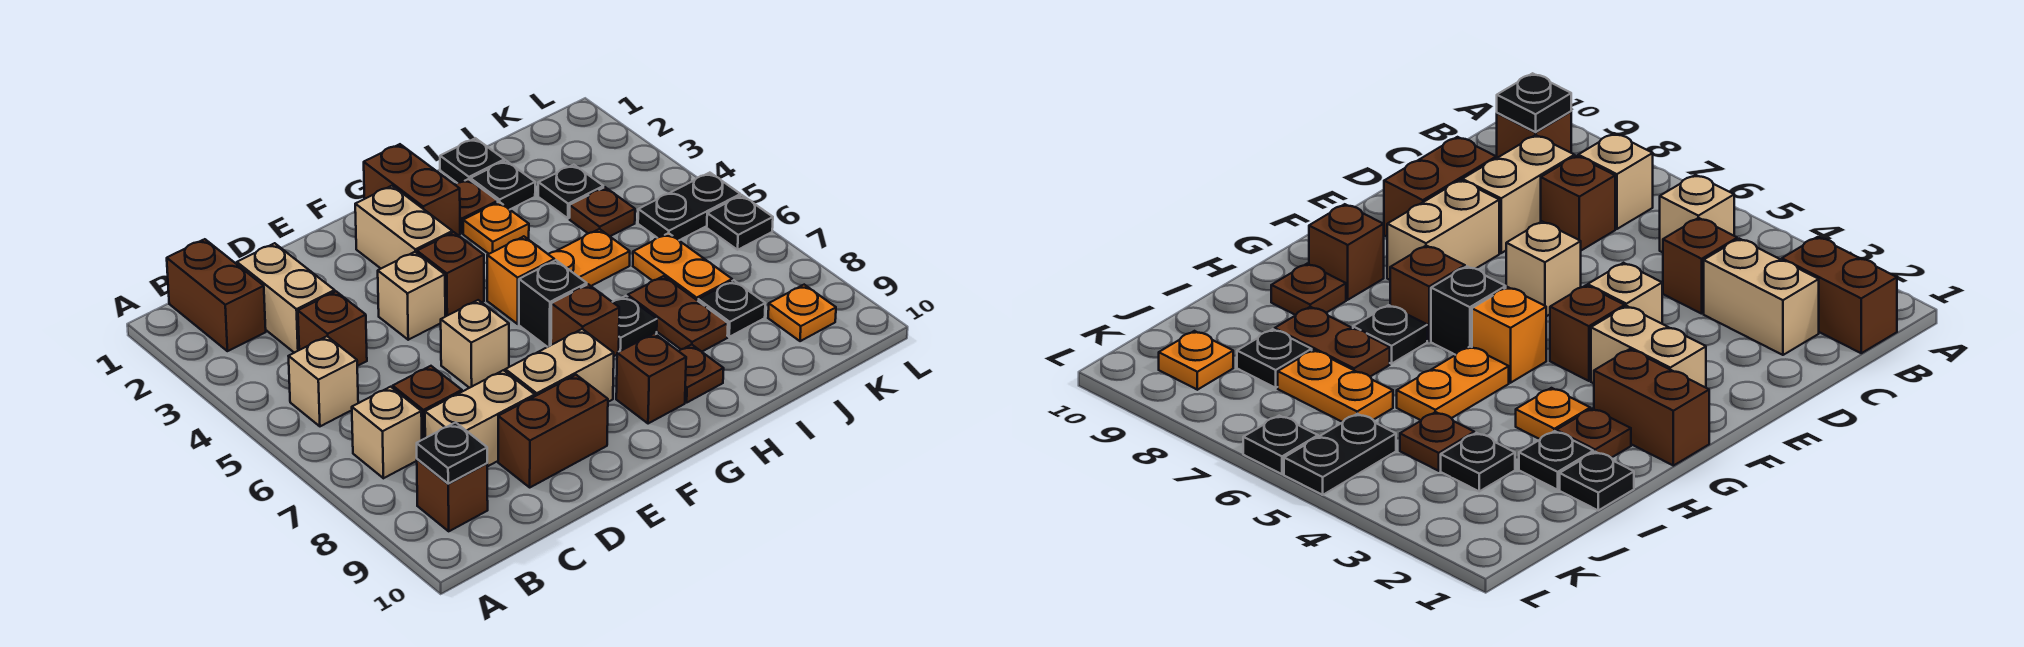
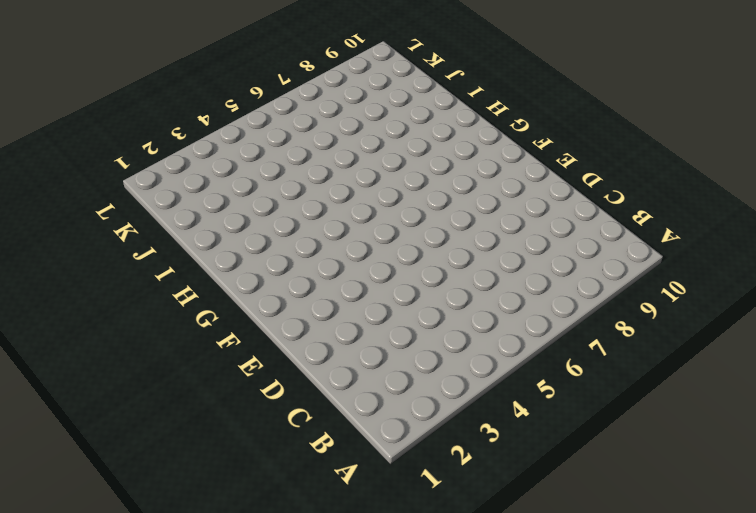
none -> brown brick B1:B2 level 1
none -> tan brick B5 level 1
none -> tan brick B7 level 1
none -> brown brick B9 level 1

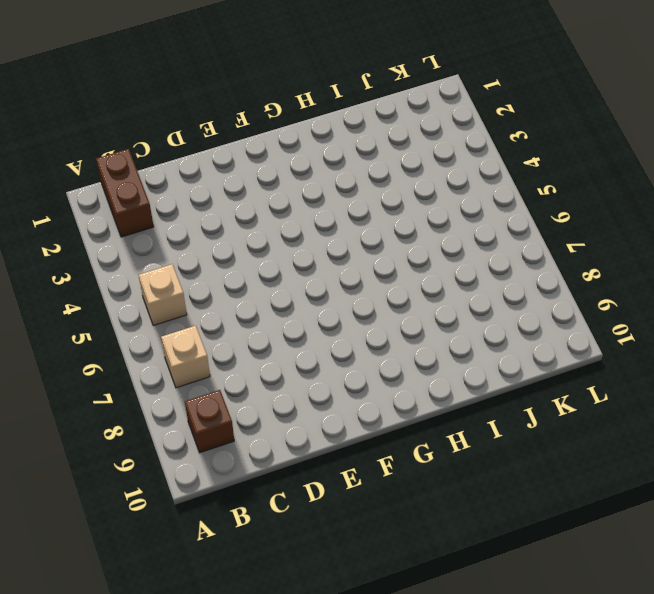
none -> tan brick C2:C3 level 1
none -> brown brick C4 level 1
none -> brown brick C7 level 1
none -> tan brick C8:D8 level 1

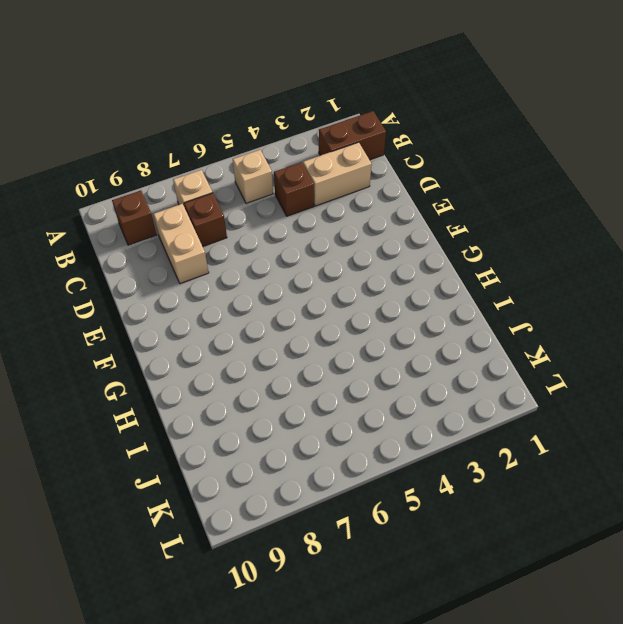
none -> brown brick D9:E9 level 1
none -> tan brick E4 level 1
none -> tan brick E6 level 1
none -> tan brick E8:F8 level 1

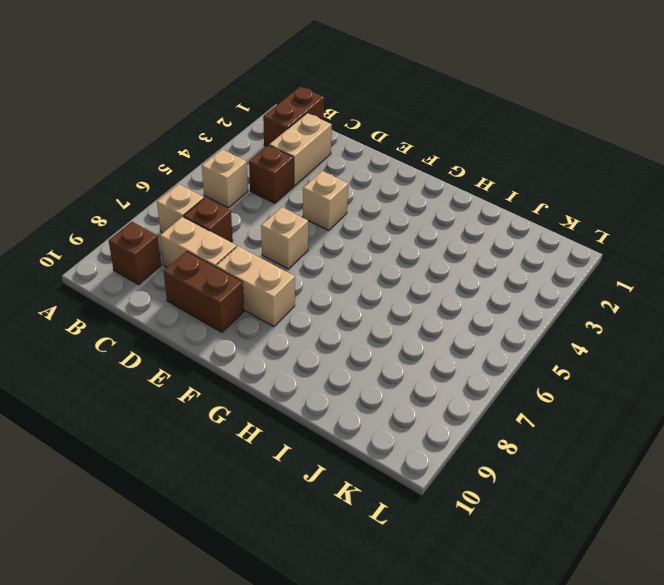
none -> tan brick F2:F3 level 1
none -> brown brick F4 level 1
none -> brown brick G1:G2 level 1
none -> orange brick G5 level 1

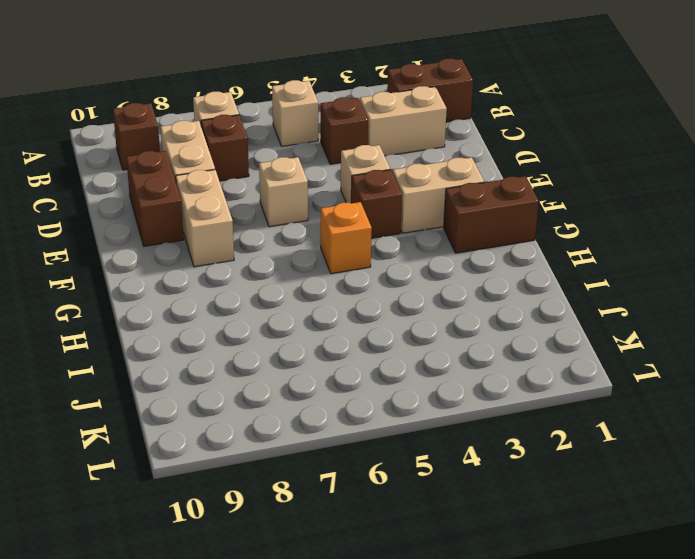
none -> black brick G6 level 1
none -> brown brick G7 level 1
none -> brown brick G9 level 1
none -> brown plate H2 level 1

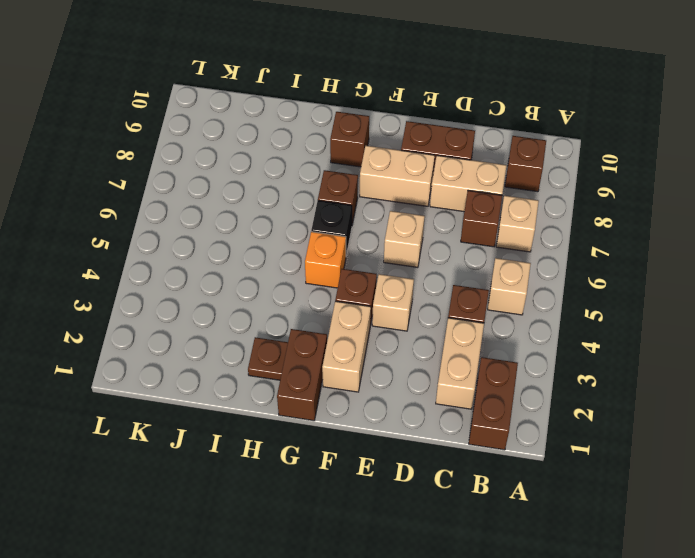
none -> orange plate H3 level 1
none -> orange plate H5:I5 level 1
none -> black plate H7 level 1
none -> brown plate H9 level 1

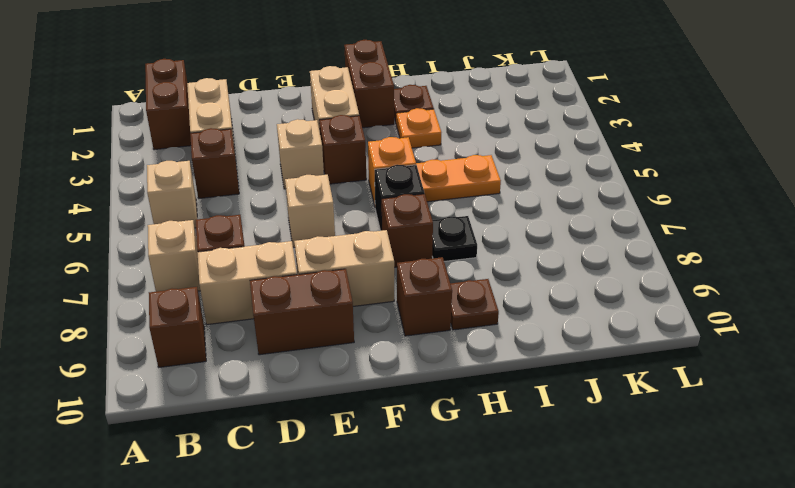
none -> black plate I1 level 1
none -> black plate I2 level 1
none -> brown plate I7:I8 level 1
none -> black plate J3 level 1

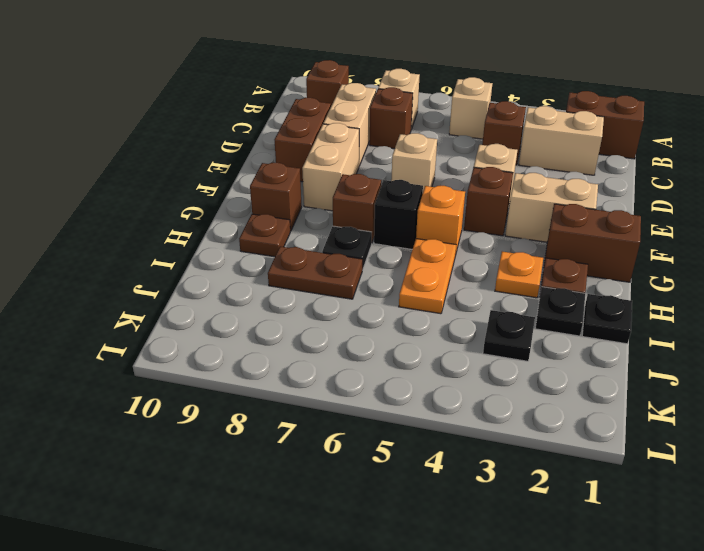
none -> brown plate J4 level 1
none -> orange plate J6:J7 level 1
none -> black plate J8 level 1
none -> black plate K5:L5 level 1

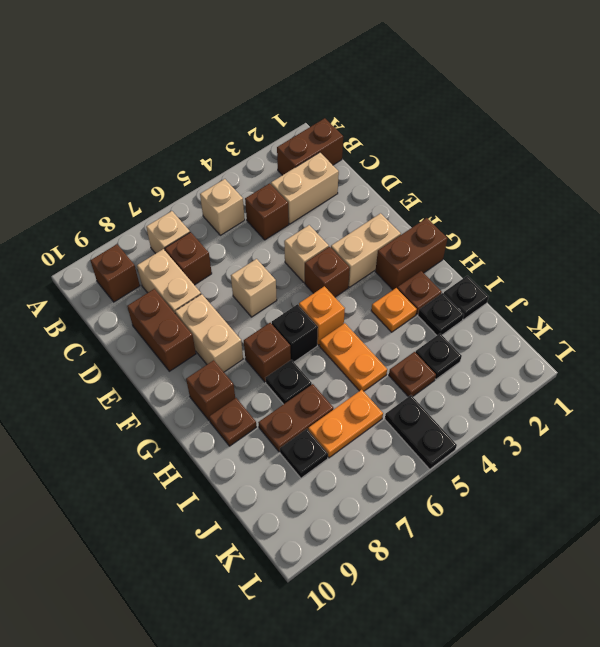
none -> orange plate K9 level 1
none -> black plate L6 level 1
none -> black plate B9 level 2

